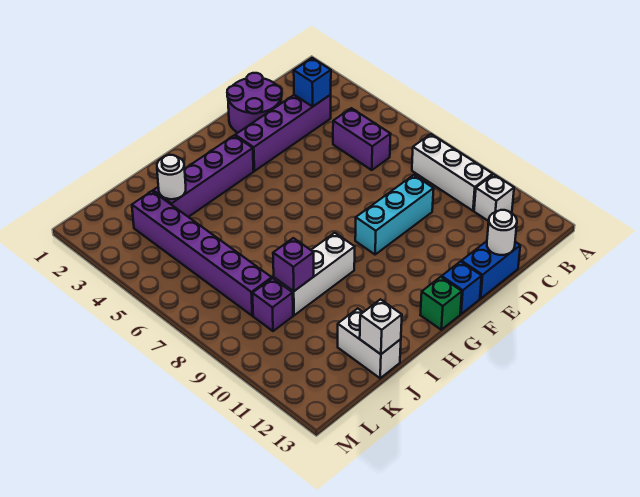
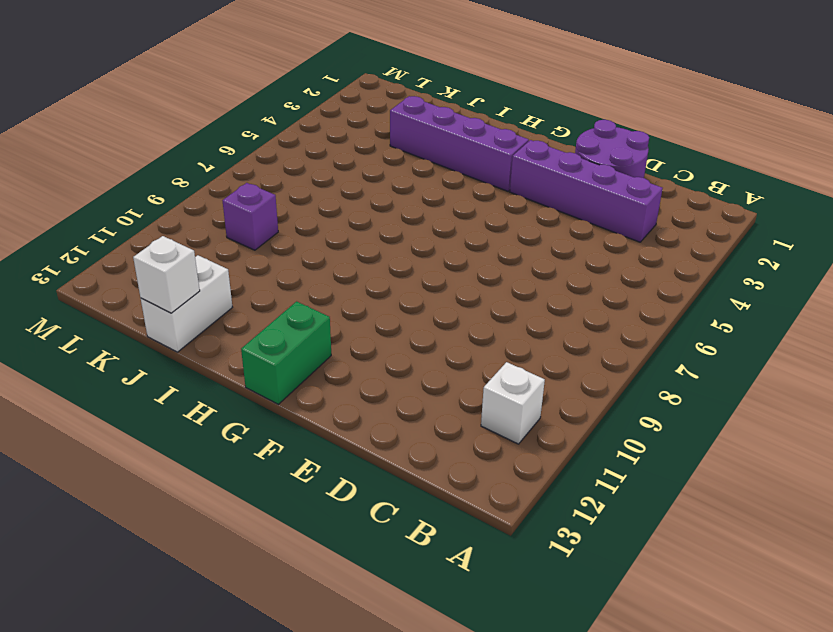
green brick G12:G13 level 1 -> green brick G13 level 1
none -> white brick B8:B10 level 1
none -> purple brick C5:C6 level 1
none -> cyan brick D9:F9 level 1

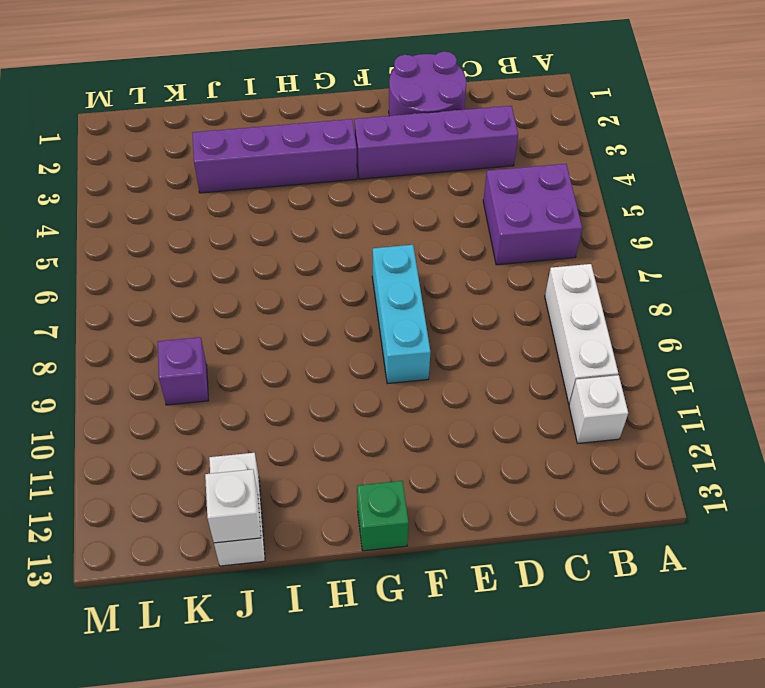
purple brick B5:C6 level 1 -> purple brick C5:C6 level 1
cyan brick F7:F9 level 1 -> cyan brick D9:F9 level 1
none -> blue brick D13:E13 level 1
none -> blue brick F13 level 1
none -> white brick H9:J9 level 1

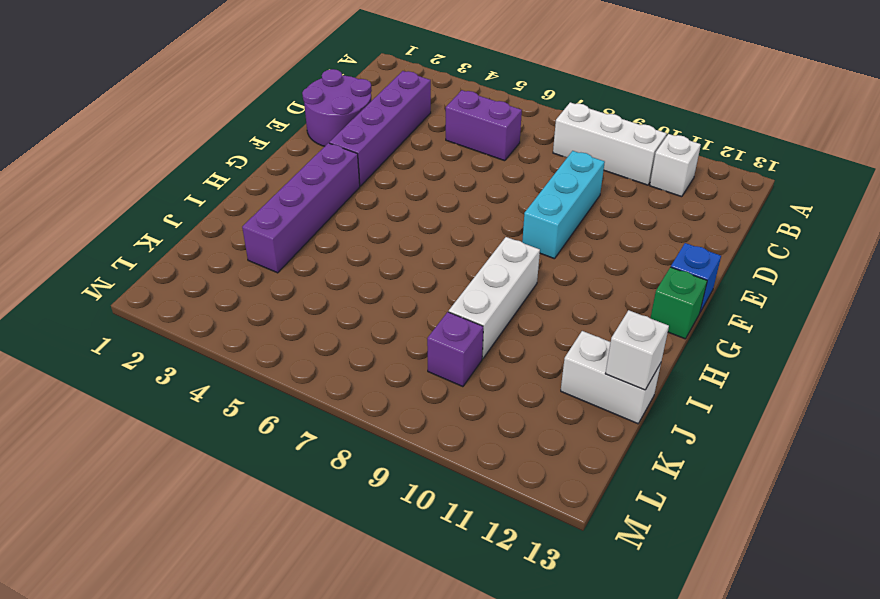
none -> blue brick D13:E13 level 1
none -> purple brick K3:K8 level 1
none -> blue brick C3 level 2

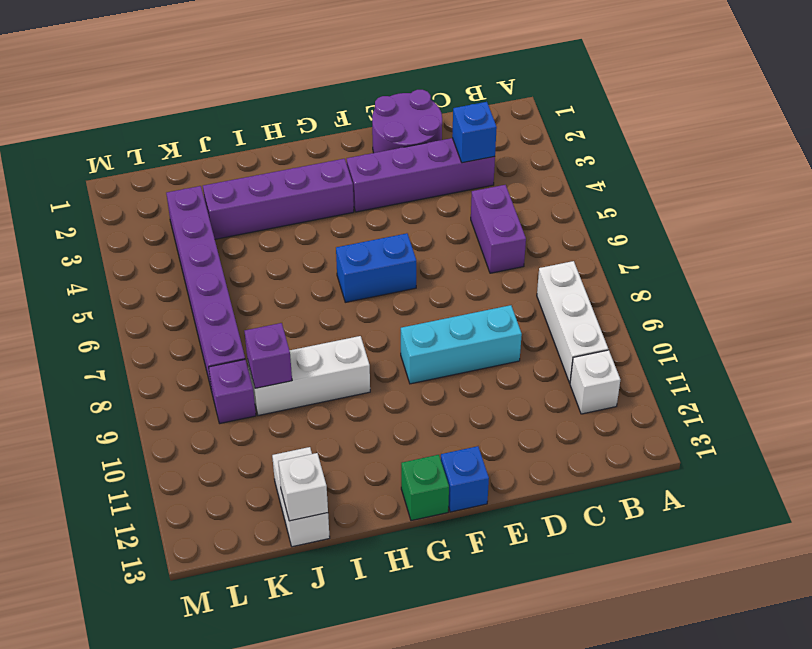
blue brick F6:G6 level 1 -> blue brick D13:E13 level 1
none -> white round brick D13 level 2
none -> white round brick J3 level 2

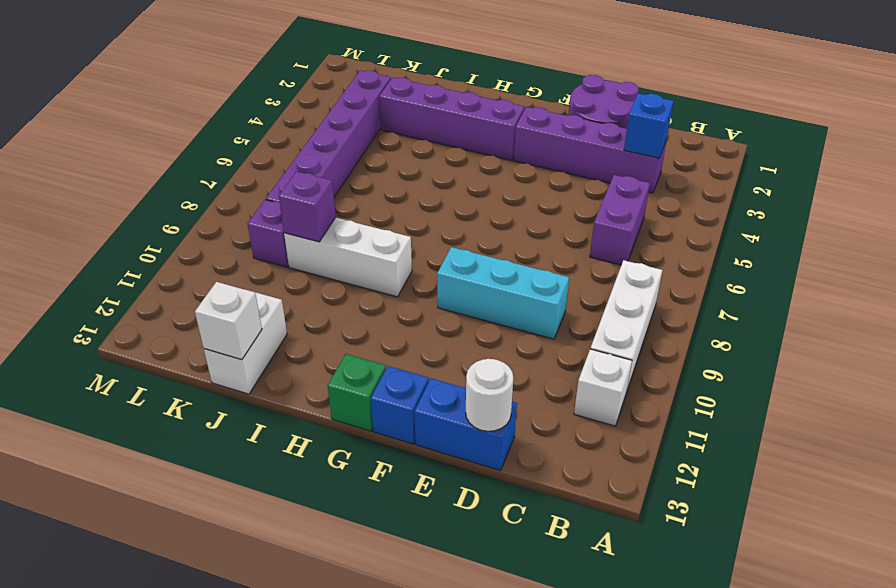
none -> white round brick J3 level 2

